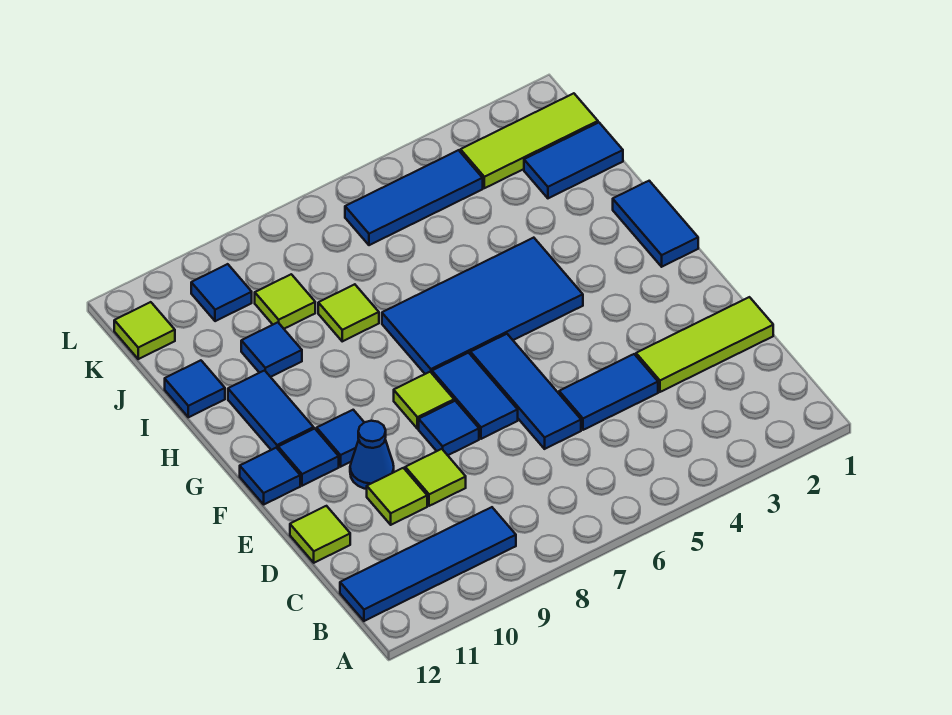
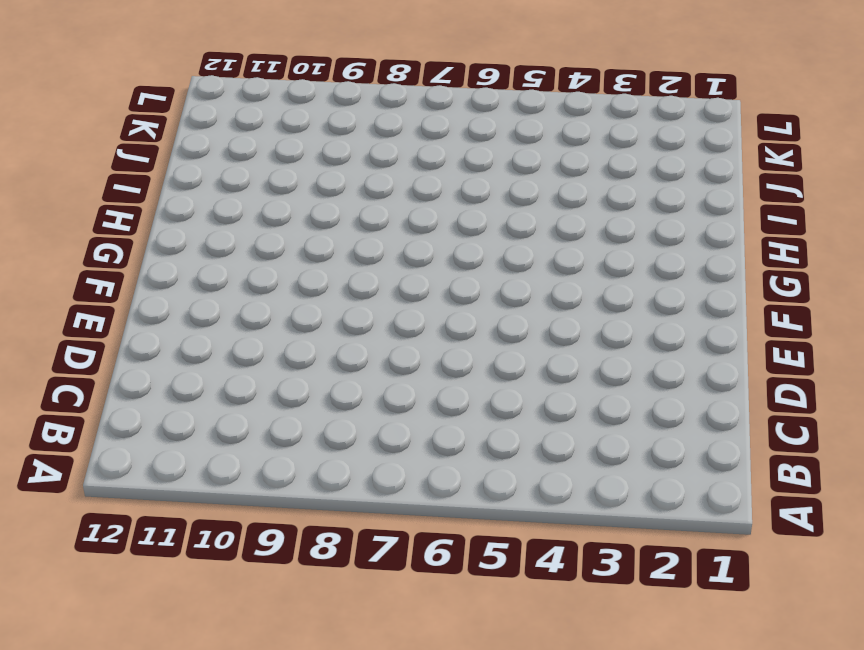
none -> blue tile B9:B12 level 1
none -> lime tile D1:D3 level 1
none -> blue tile D4:D5 level 1

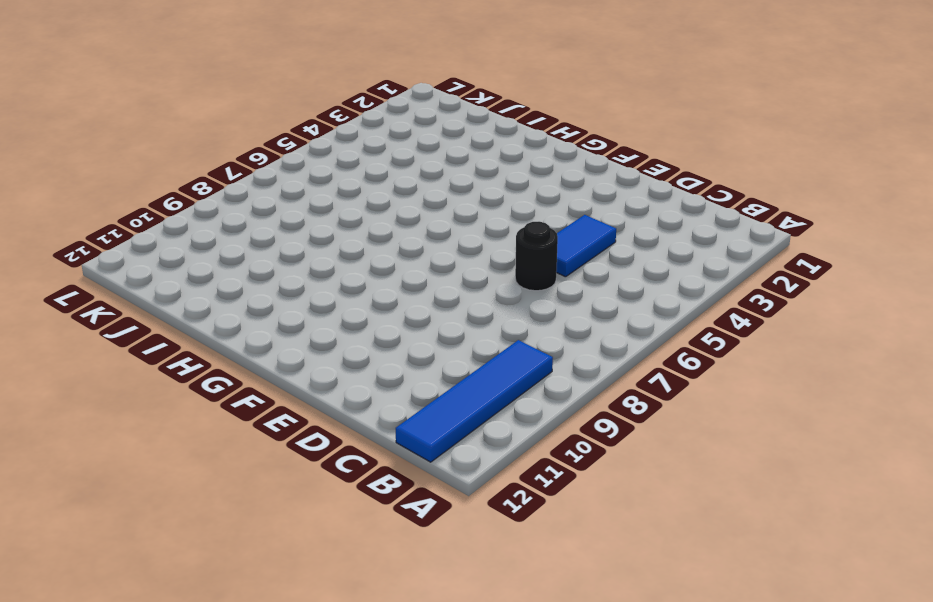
black round brick D6 level 1 -> blue tile D6:F6 level 1
none -> lime tile D1:D3 level 1
none -> lime tile D9 level 1
none -> lime tile D10 level 1

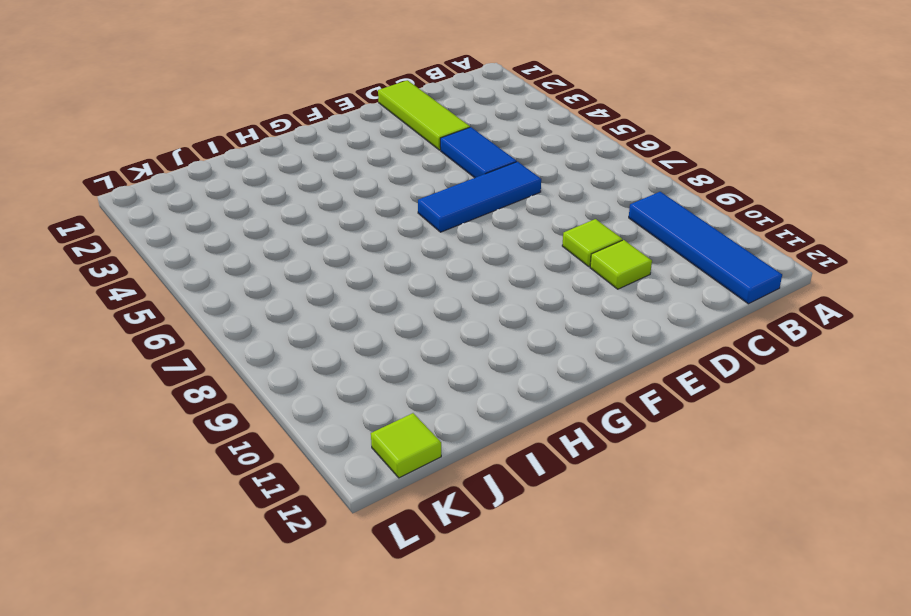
none -> lime tile D12 level 1
none -> blue tile E7:F7 level 1
none -> blue tile E8 level 1

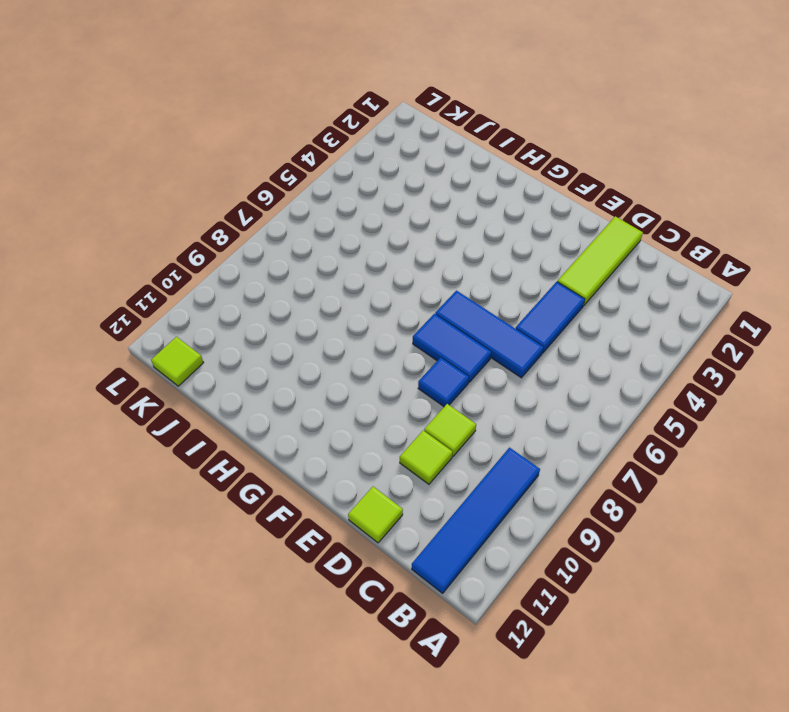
none -> blue cone E10 level 1
none -> lime tile F8 level 1
none -> blue tile F10 level 1

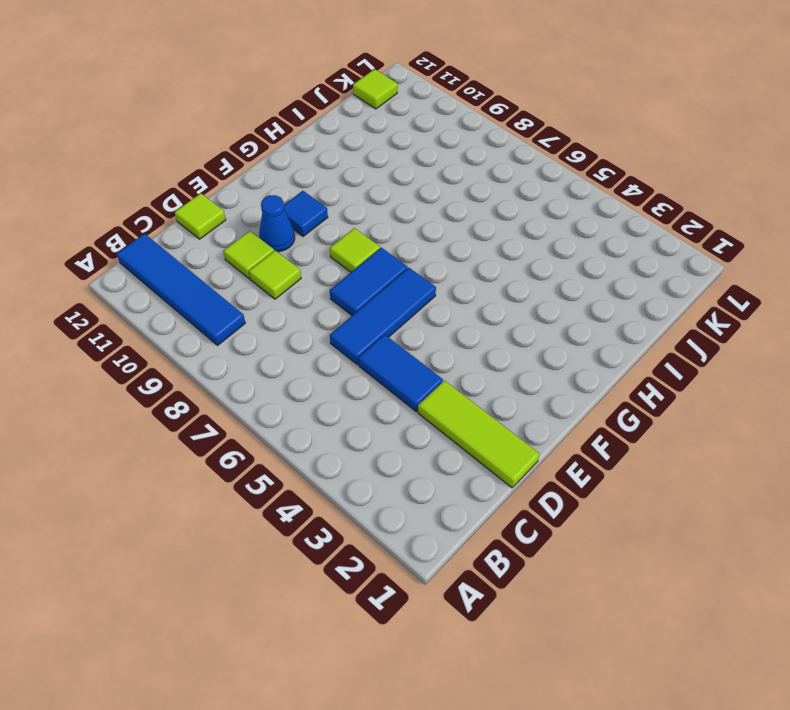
none -> blue tile E8 level 1
none -> blue tile F11 level 1
none -> blue tile F12 level 1

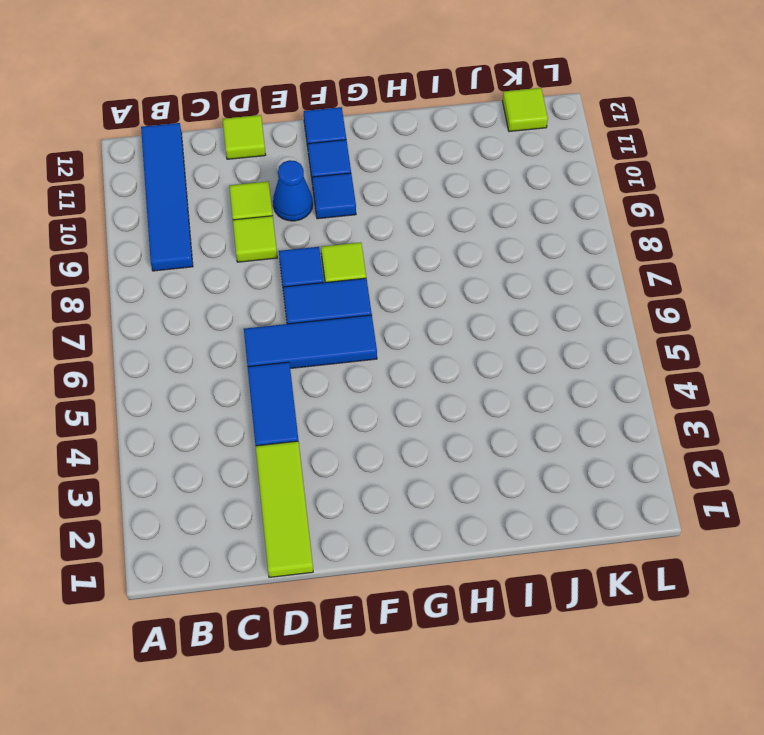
none -> blue tile G1:H1 level 1
none -> blue tile G4:H7 level 1
none -> blue tile G11:H11 level 1

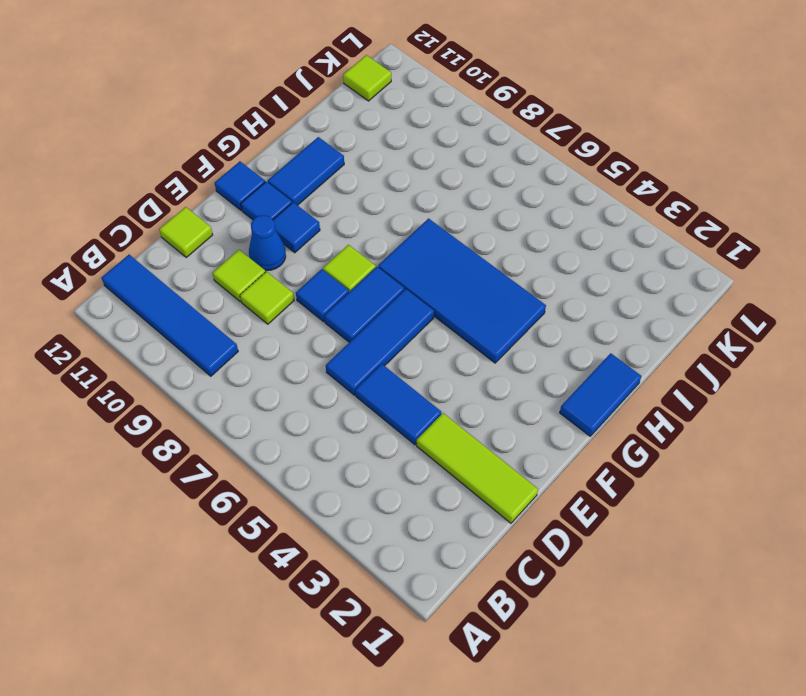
none -> lime tile I8 level 1
none -> blue tile I10 level 1
none -> blue tile I12 level 1

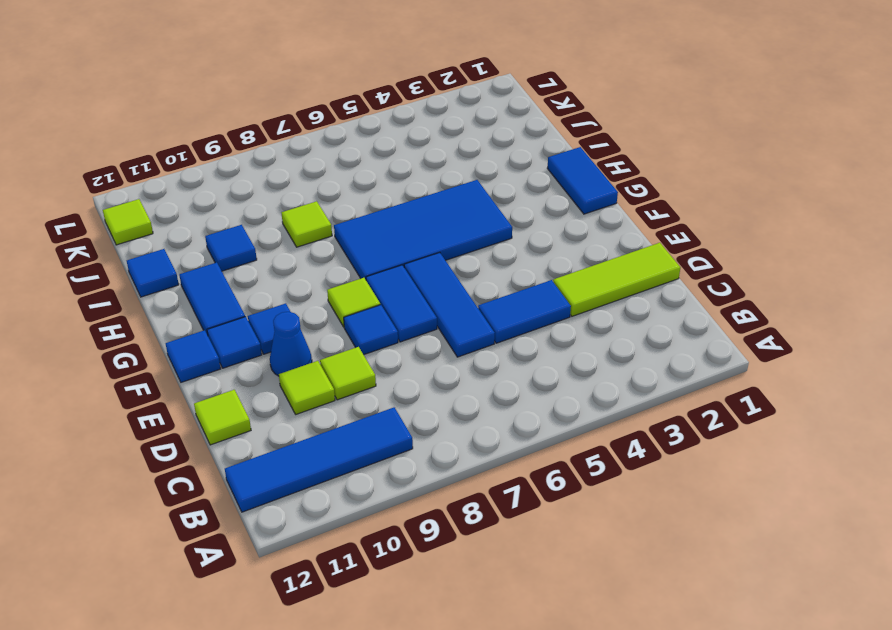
none -> blue tile J1:J2 level 1
none -> lime tile J9 level 1
none -> lime tile K1:K3 level 1

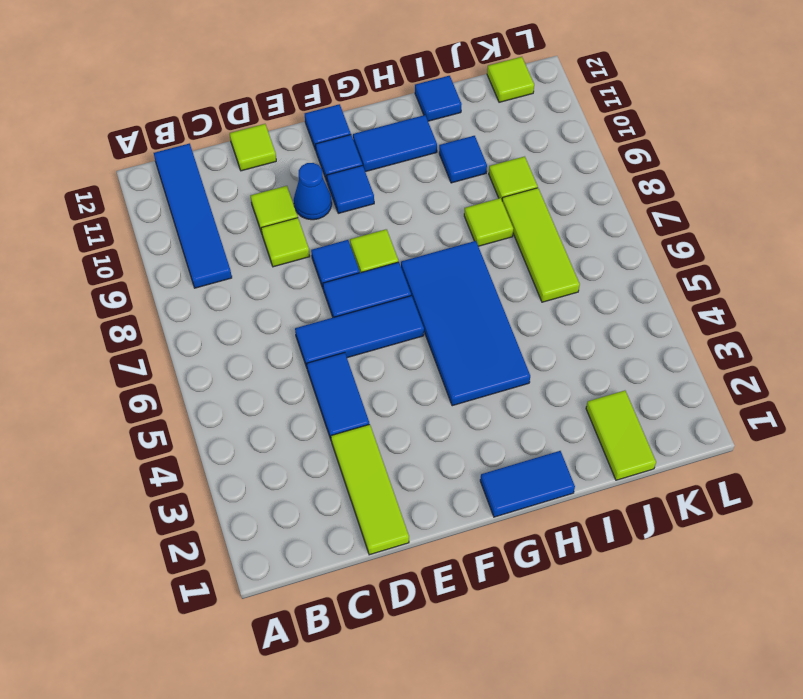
lime tile J1:J2 level 1 -> blue tile J1:J2 level 1
lime tile J6:J8 level 1 -> lime tile K1:K3 level 1
none -> blue tile K4:K6 level 1
none -> blue tile K10 level 1

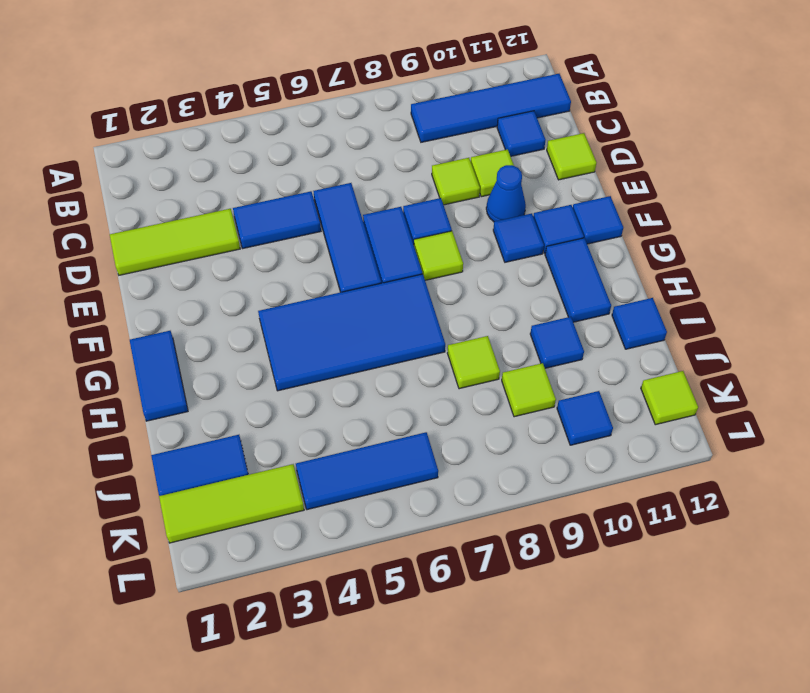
blue tile C11 level 1 -> none

